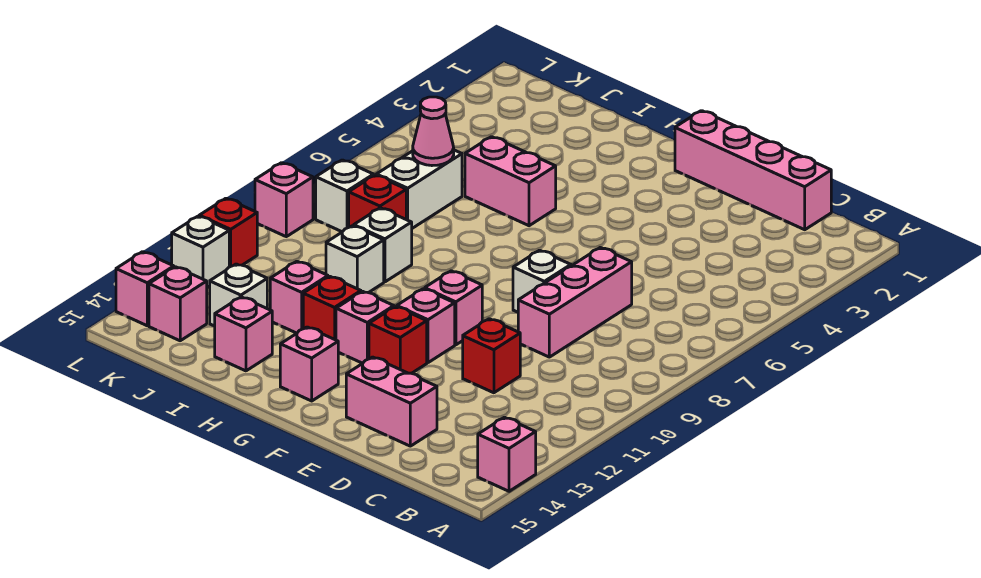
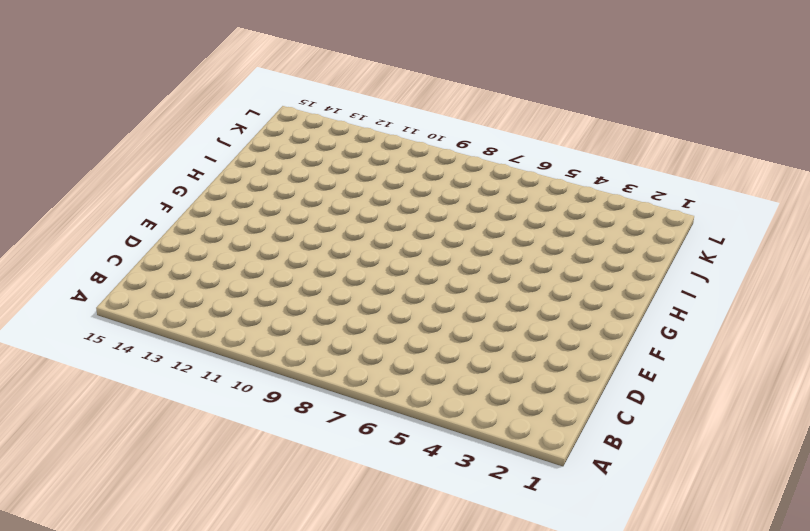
none -> pink brick A14 level 1
none -> pink brick C1:F1 level 1
none -> pink brick D7:D9 level 1

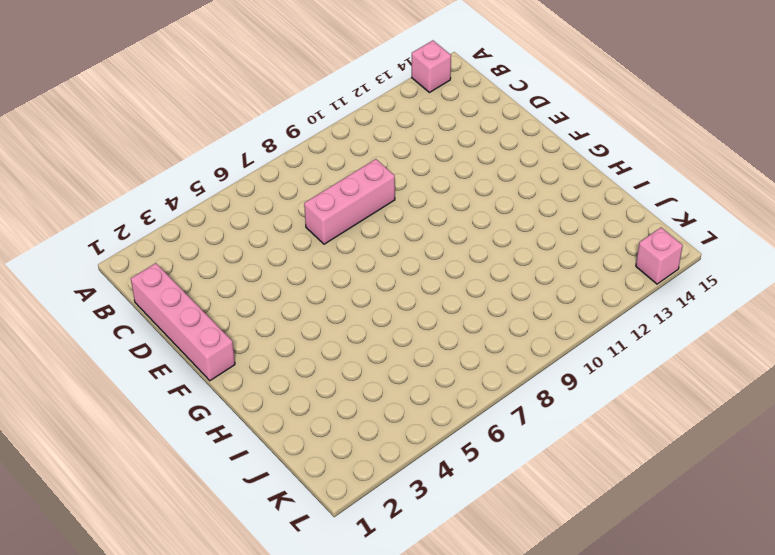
none -> red brick D11 level 1
none -> pink brick D14:E14 level 1
none -> white brick E8 level 1

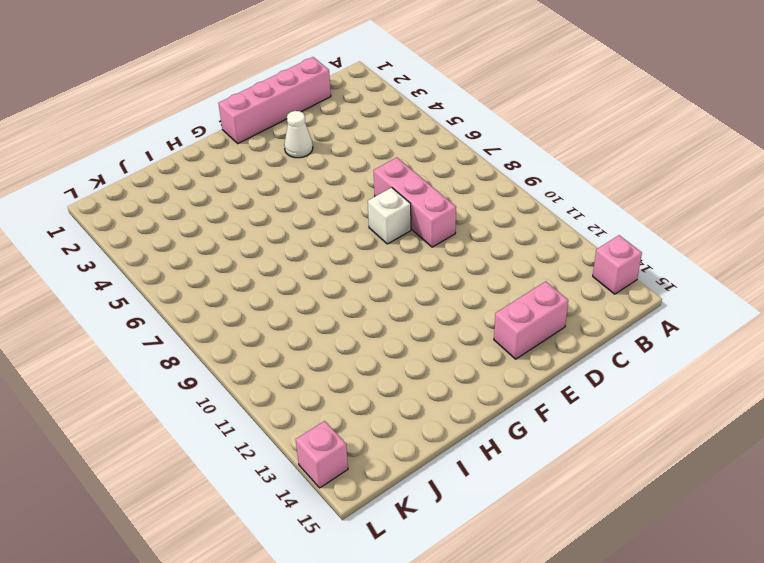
white cone E3 level 1 -> none
none -> red brick D11 level 1
none -> pink brick F10 level 1
none -> pink brick F11 level 1

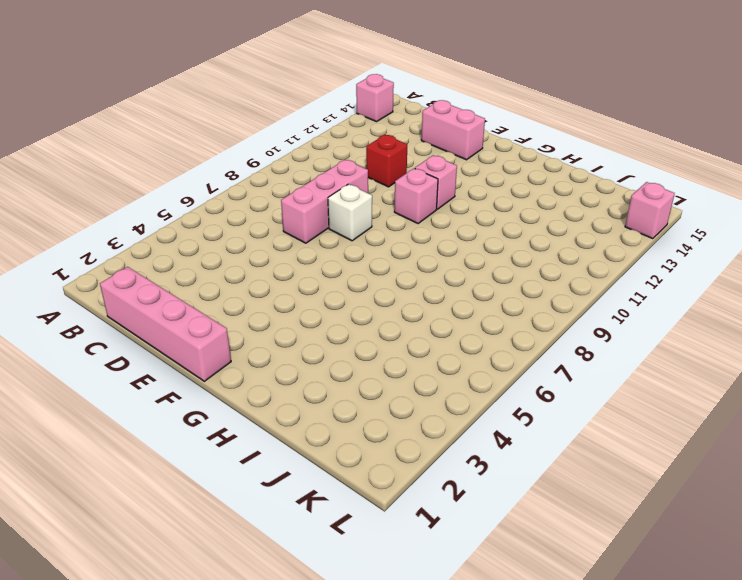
none -> red brick F12 level 1
none -> pink brick G12 level 1
none -> pink brick G14 level 1

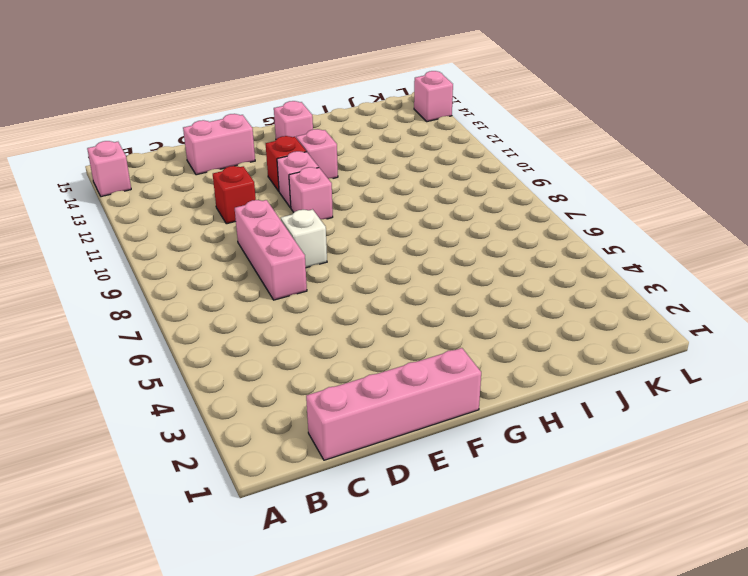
none -> pink brick H5:I5 level 1
none -> red brick H12 level 1
none -> white brick I9 level 1

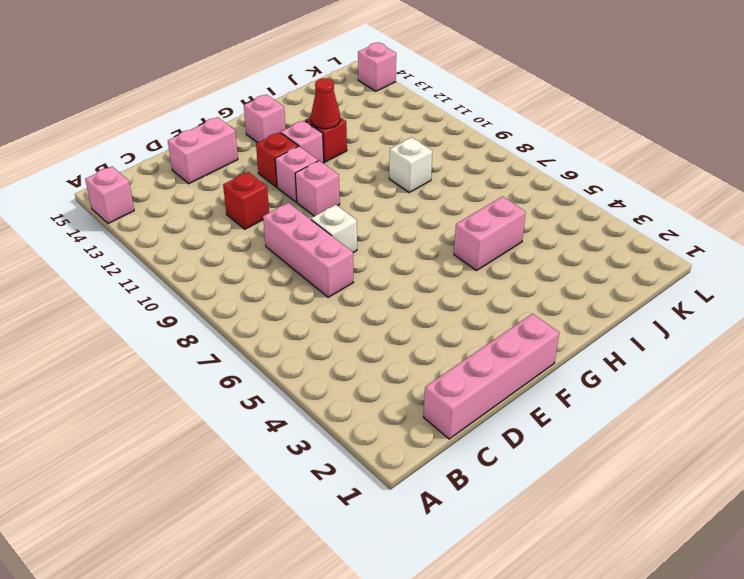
red cone H12 level 2 -> none
none -> white brick I10 level 1
none -> pink brick I12 level 1
none -> pink brick I14 level 1

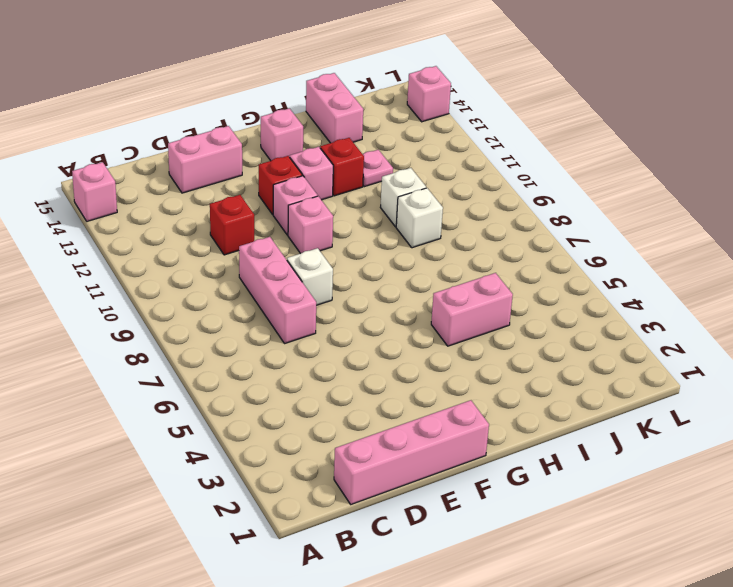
pink plate I12 level 1 -> pink brick I12 level 1
pink brick I14:I15 level 1 -> pink brick I14 level 1
none -> white brick J6:J7 level 1
none -> red brick J8 level 1
none -> white brick J13 level 1

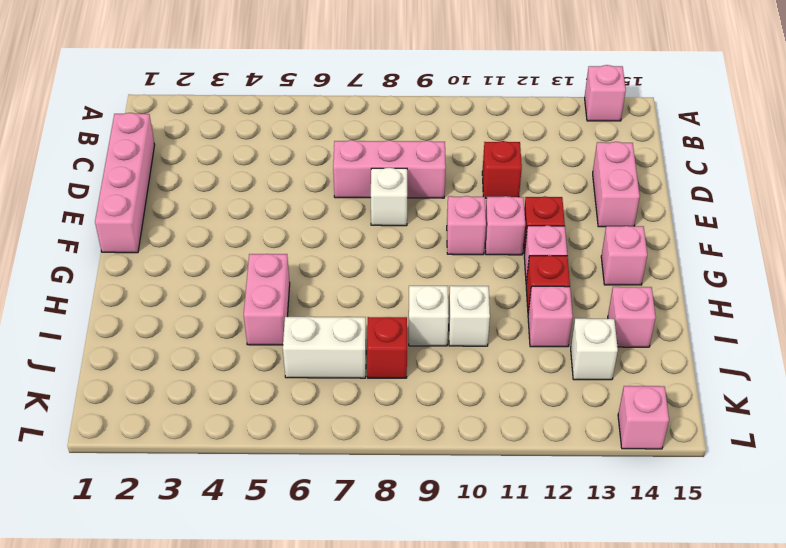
none -> white brick K8 level 1
none -> pink brick K14 level 1
none -> pink brick L9 level 1

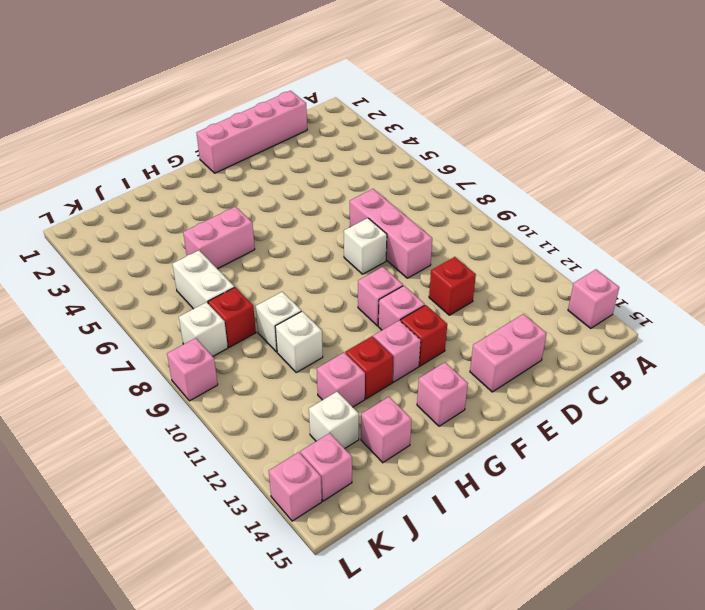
none -> red brick L11 level 1
none -> white brick L12 level 1
none -> pink cone J6 level 2

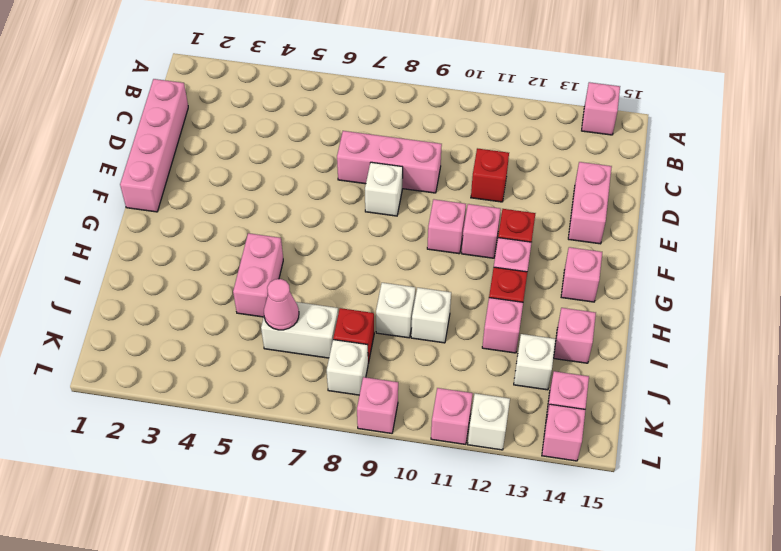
pink brick L11 level 1 -> red brick L11 level 1

